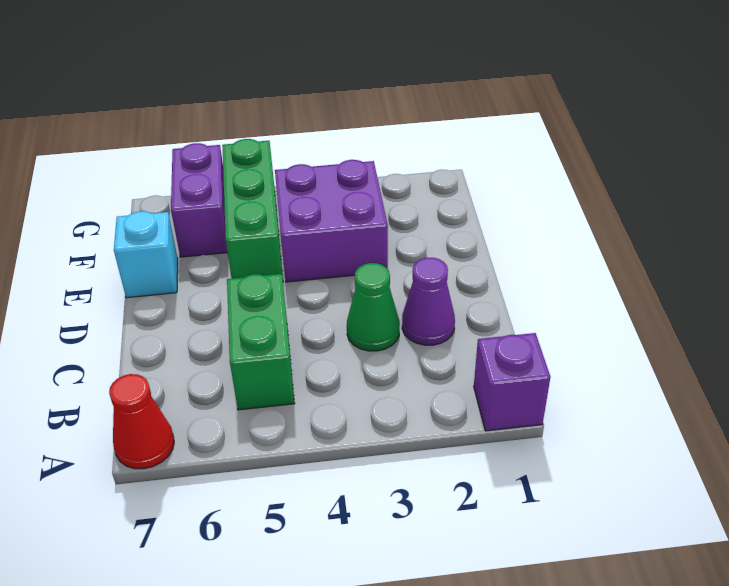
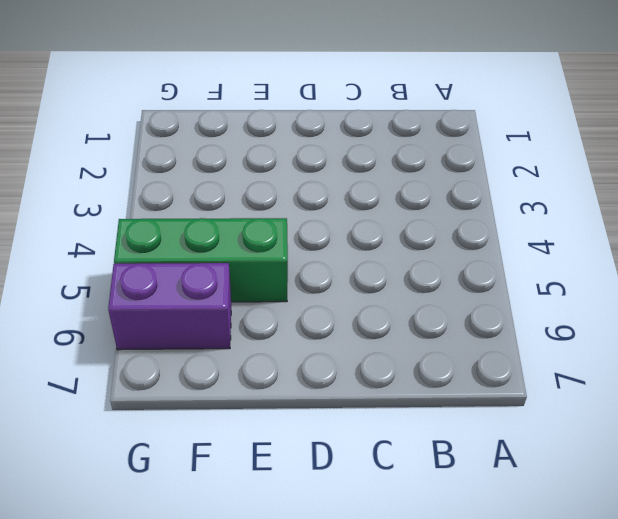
none -> purple brick A1 level 1
none -> red cone A7 level 1

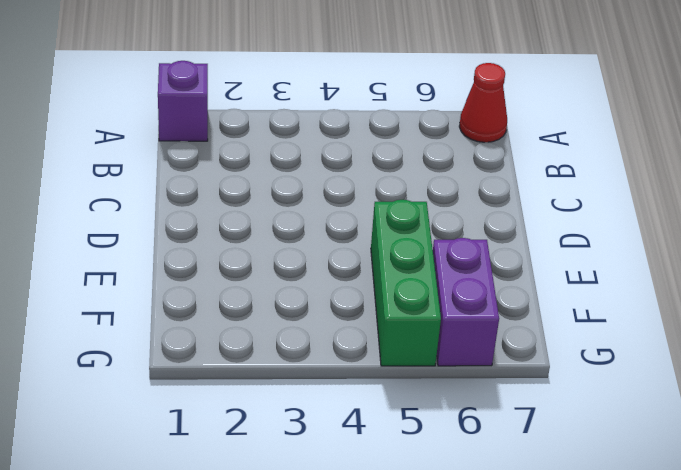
none -> green brick B5:C5 level 1
none -> purple cone C2 level 1

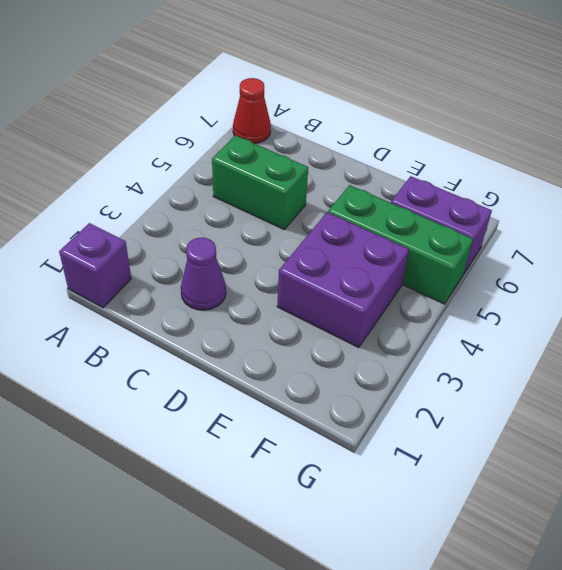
none -> green cone C3 level 1
none -> cyan brick E7 level 1

